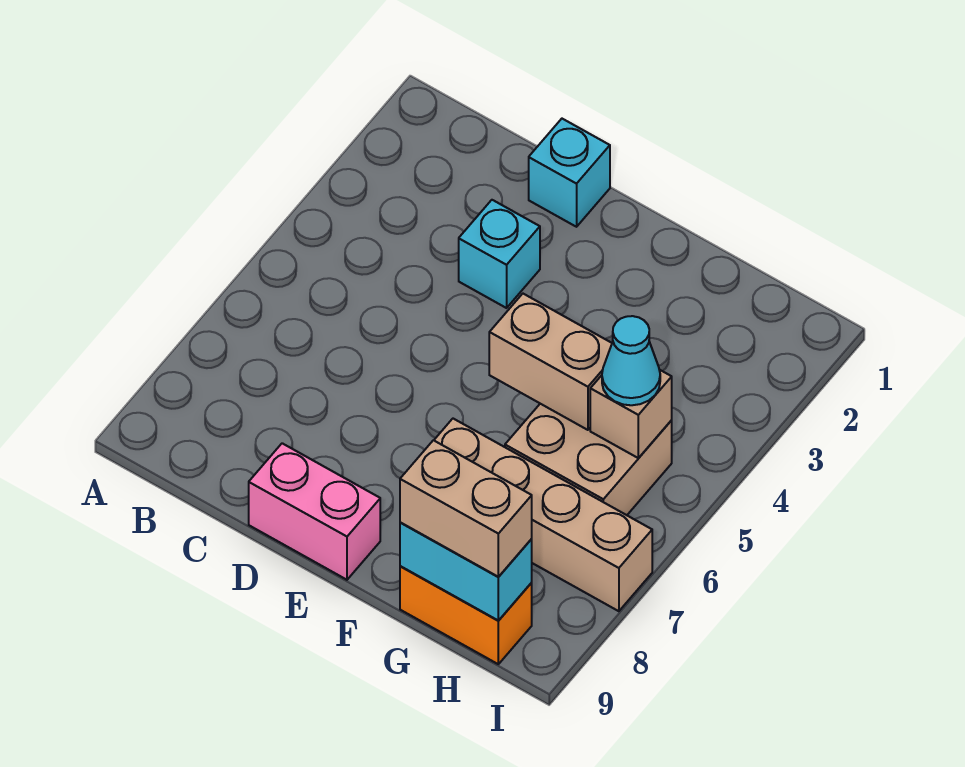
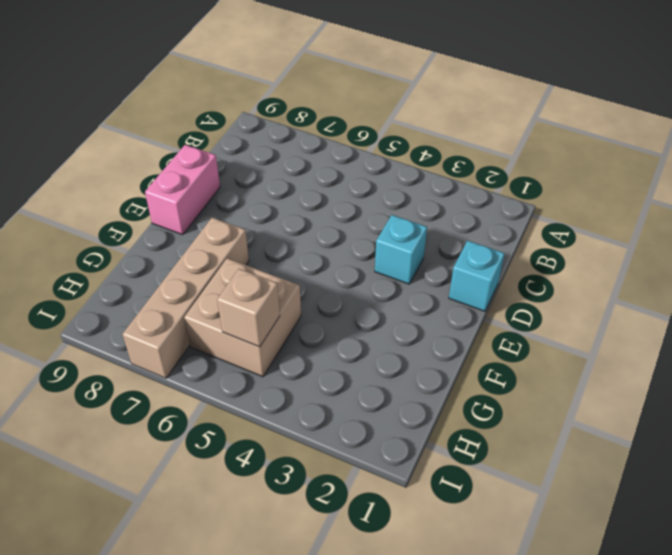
none -> orange brick G9:H9 level 1
none -> tan brick F5:G5 level 2

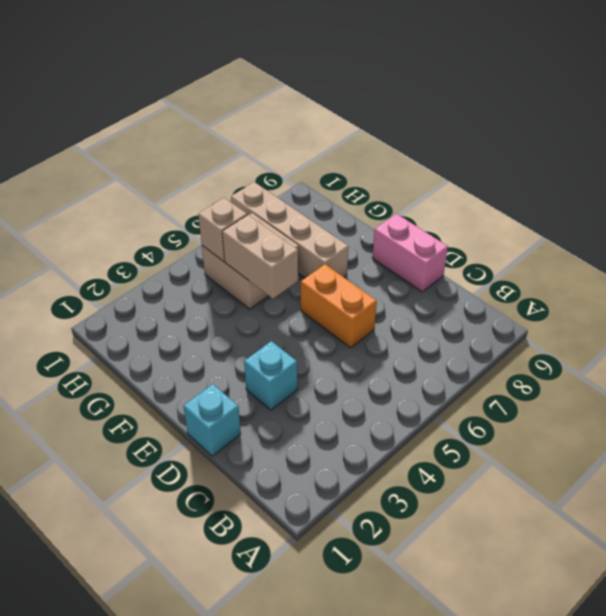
orange brick D6:E6 level 1 -> orange brick G9:H9 level 1
none -> cyan brick G9:H9 level 2
none -> tan brick G9:H9 level 3

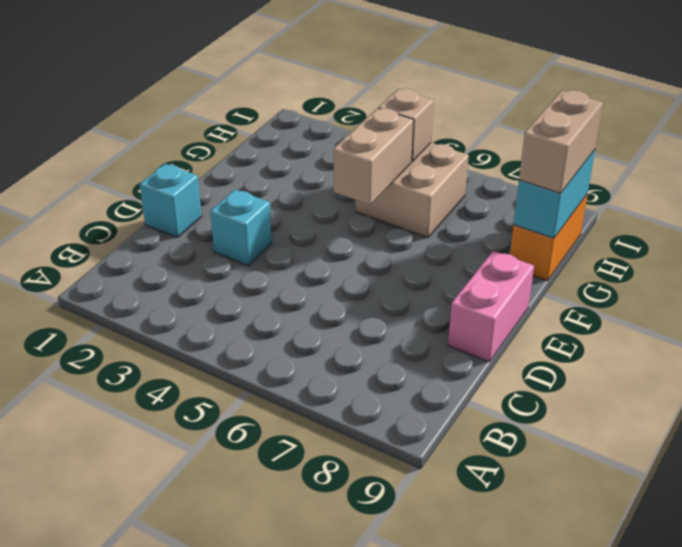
none -> tan brick F7:I7 level 1
none -> cyan cone H5 level 3

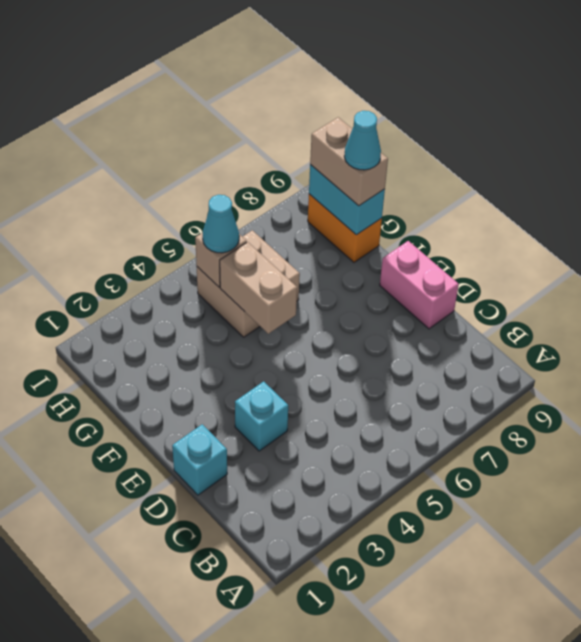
cyan cone G9 level 4 -> none
none -> tan brick F7:I7 level 1

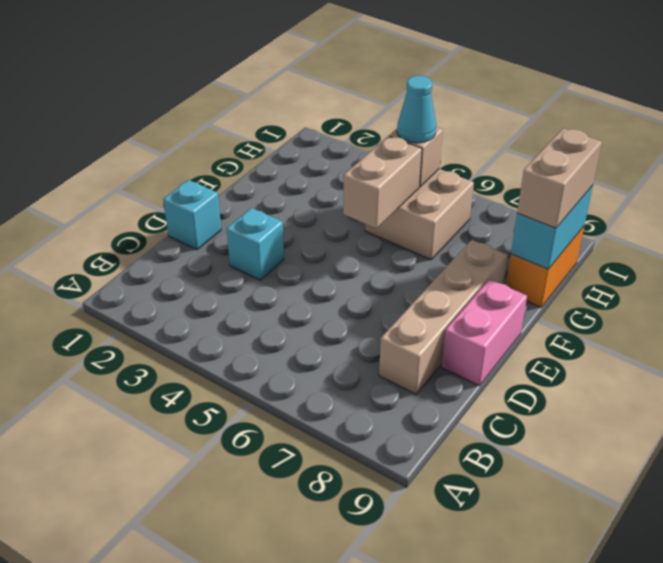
tan brick C8:F8 level 1 -> tan brick F7:I7 level 1

